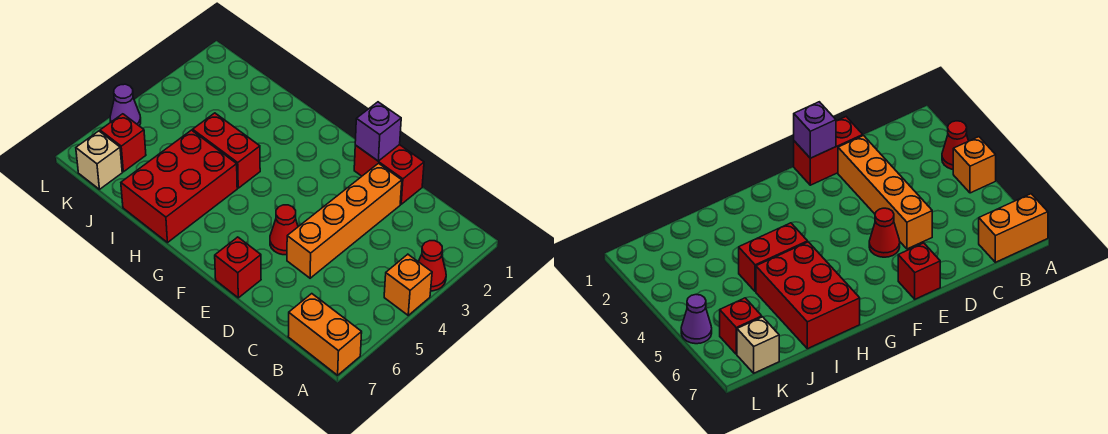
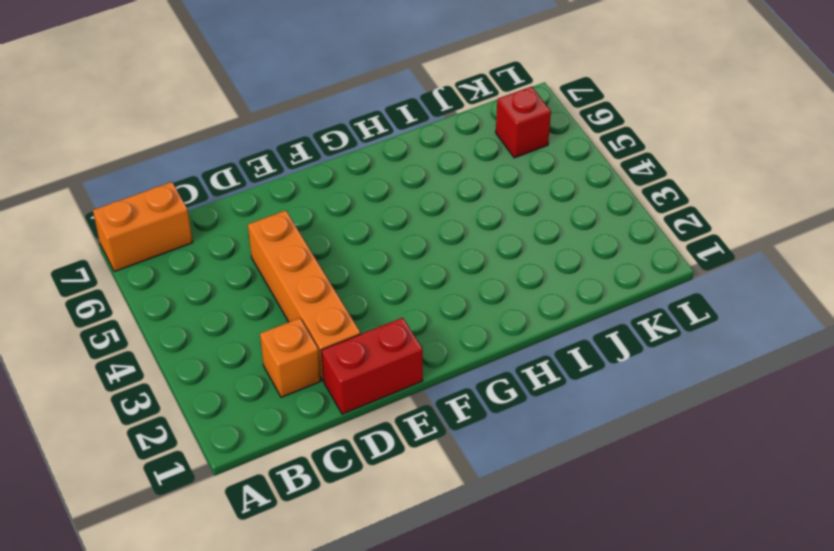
orange brick C2 level 1 -> orange brick A4 level 1
none -> red cone A3 level 1
none -> red cone E5 level 1
none -> red brick E7 level 1

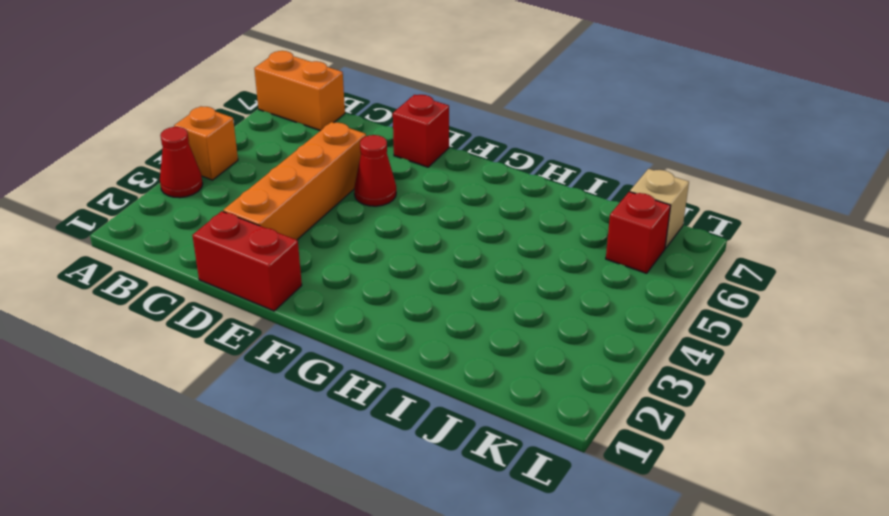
none -> red brick H4:I4 level 1
none -> red brick H5:I7 level 1
none -> purple cone L5 level 1

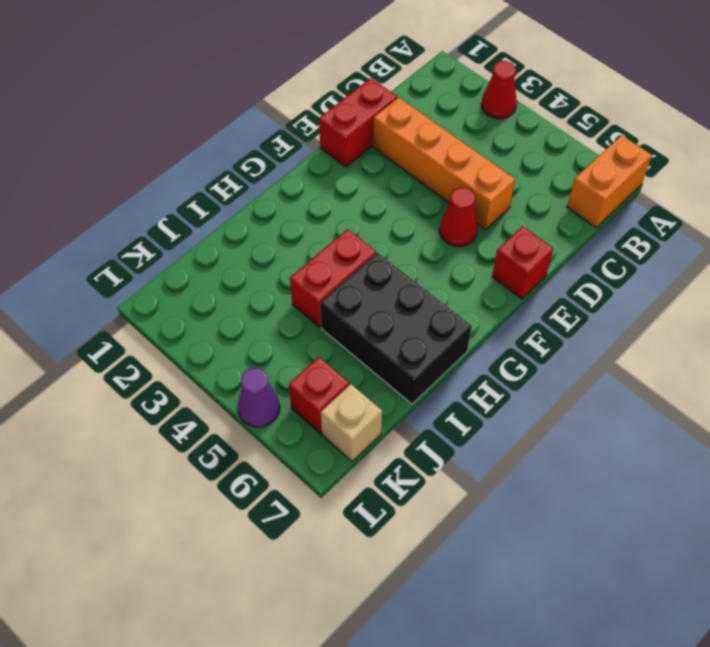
black brick H5:I7 level 1 -> red brick H5:I7 level 1
none -> orange brick A4 level 1
none -> purple brick E1 level 2

